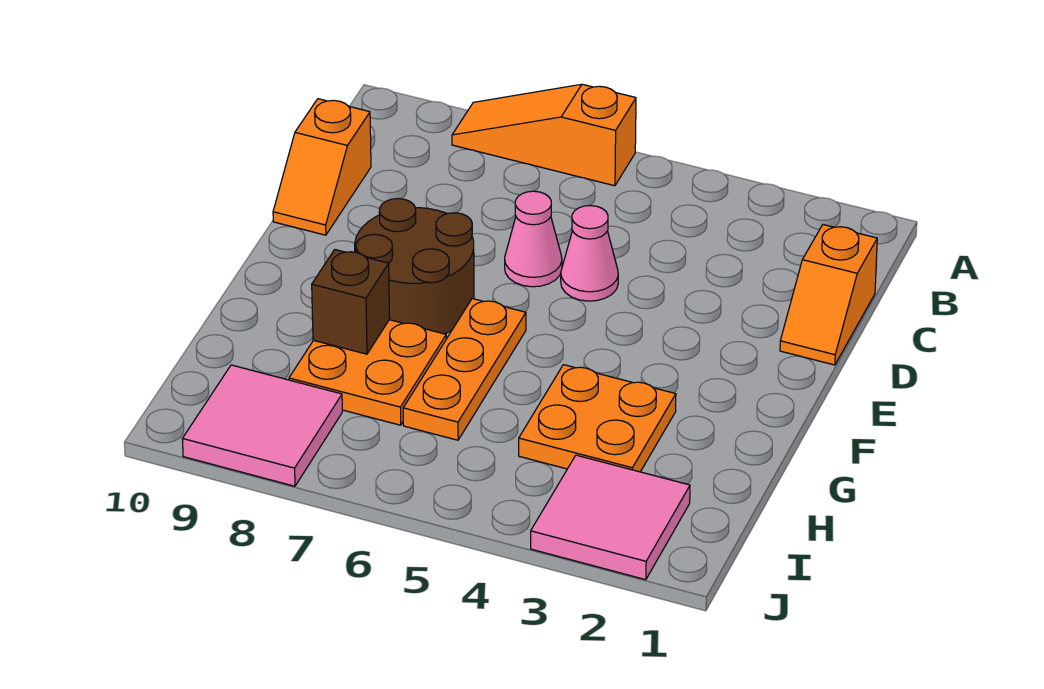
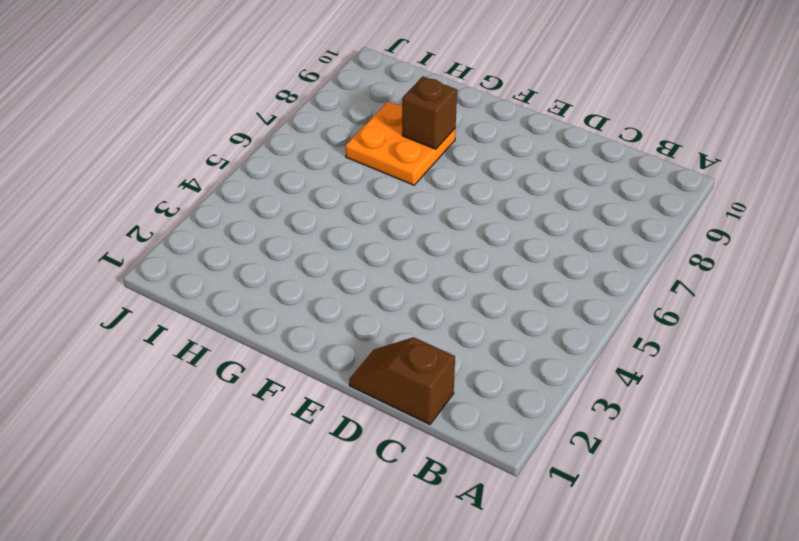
brown slope C1:D1 level 1 top C -> orange slope C1:D1 level 1 top C
none -> orange slope A6:A8 level 1 top 6
none -> orange slope C10:D10 level 1 top C
none -> pink cone D5 level 1

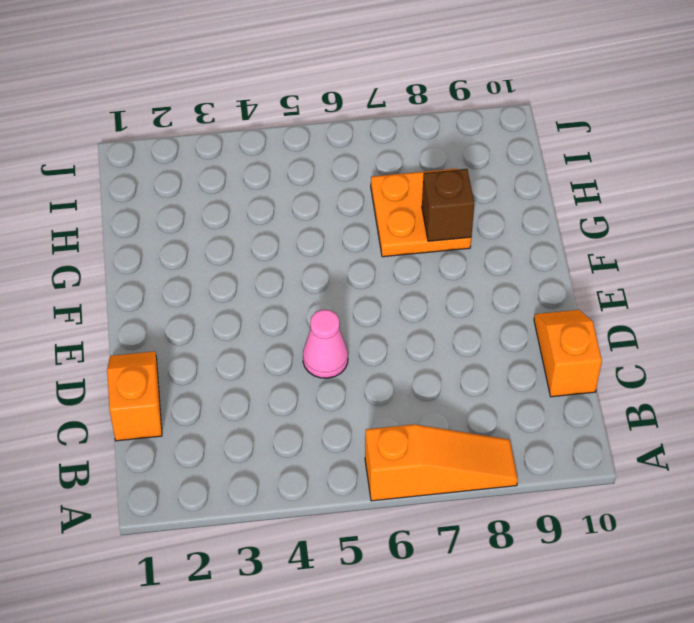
none -> pink cone D6 level 1
none -> brown round brick E7:F8 level 1
none -> orange plate F6:H6 level 1

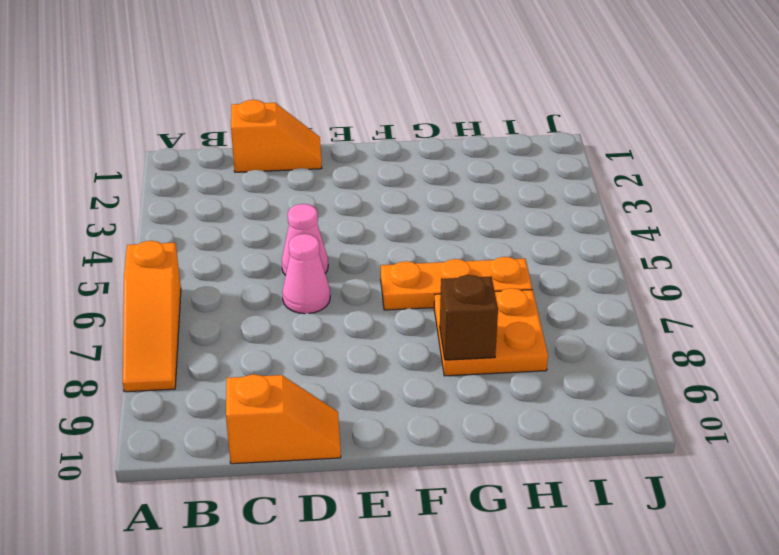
none -> brown round brick E7:F8 level 1
none -> orange plate G3:H4 level 1
none -> pink tile I2:J3 level 1

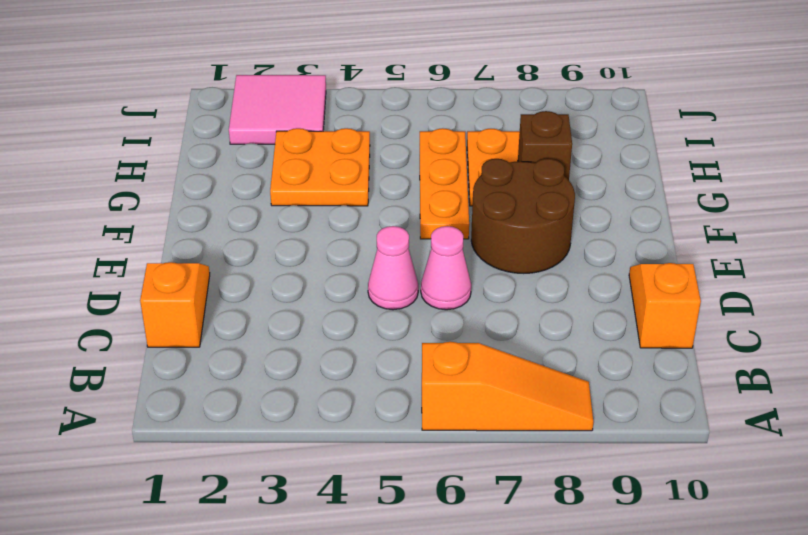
none -> pink tile I8:J9 level 1

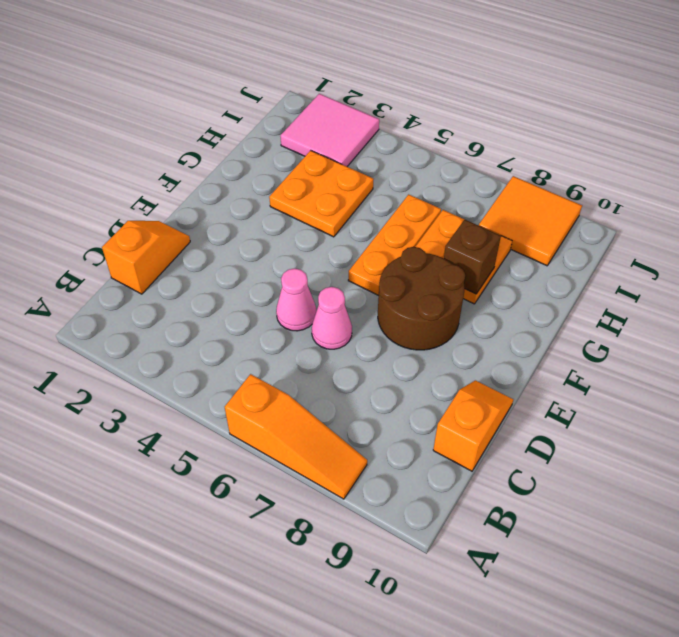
orange tile I8:J9 level 1 -> pink tile I8:J9 level 1

